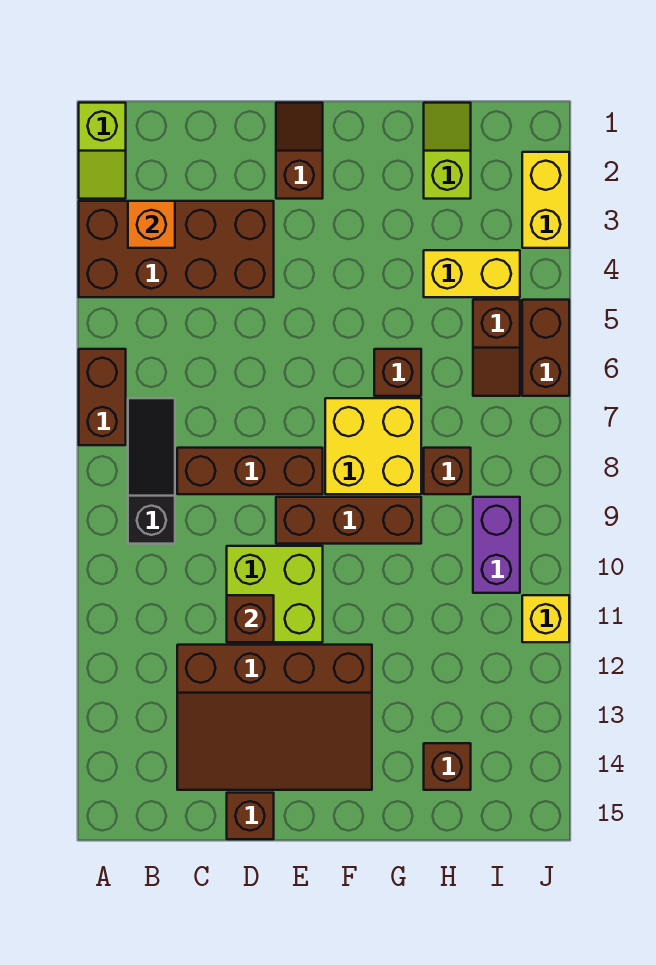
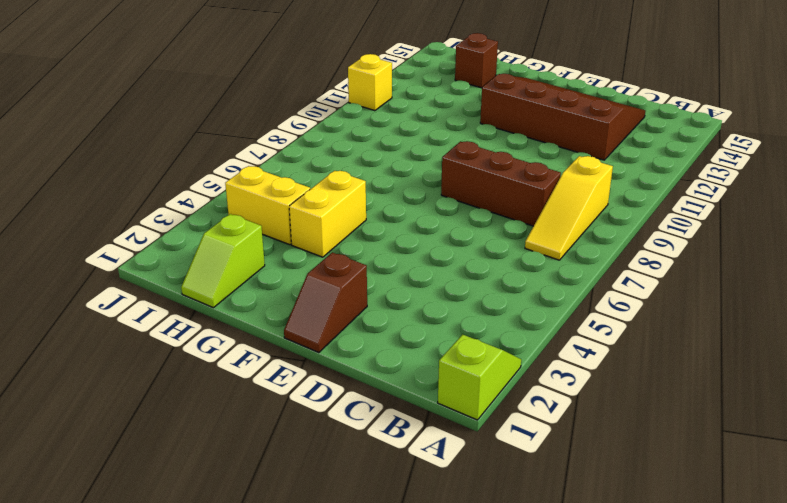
yellow slope B7:B9 level 1 top 9 -> black slope B7:B9 level 1 top 9
yellow brick G4:G5 level 1 -> yellow brick J2:J3 level 1
none -> brown brick A3:D4 level 1
none -> brown brick A6:A7 level 1
none -> lime brick D10:E11 level 1

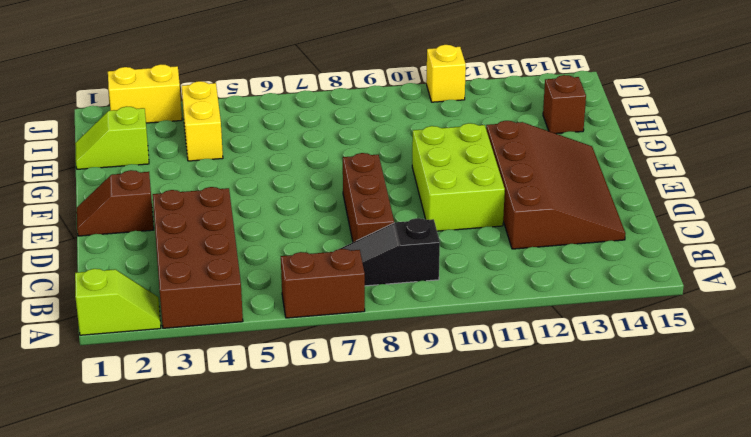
lime brick D10:F11 level 1 -> lime brick D10:E11 level 1
none -> brown brick D15 level 1
none -> brown brick E9:G9 level 1
none -> yellow brick F7:G8 level 1

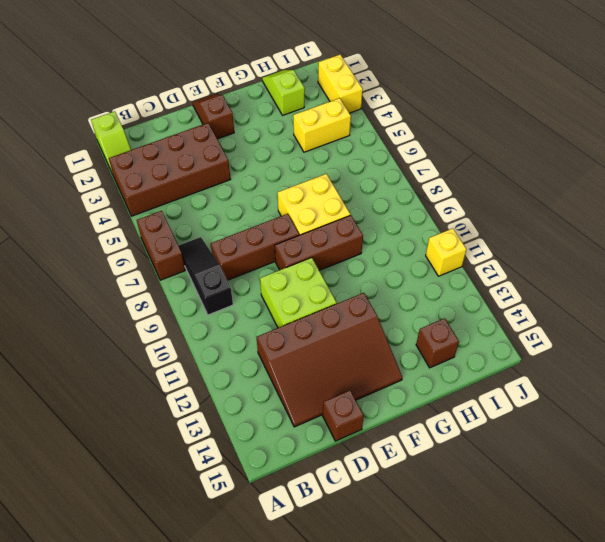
none -> brown brick G6 level 1
none -> brown brick H8 level 1
none -> brown slope I5:I6 level 1 top 5

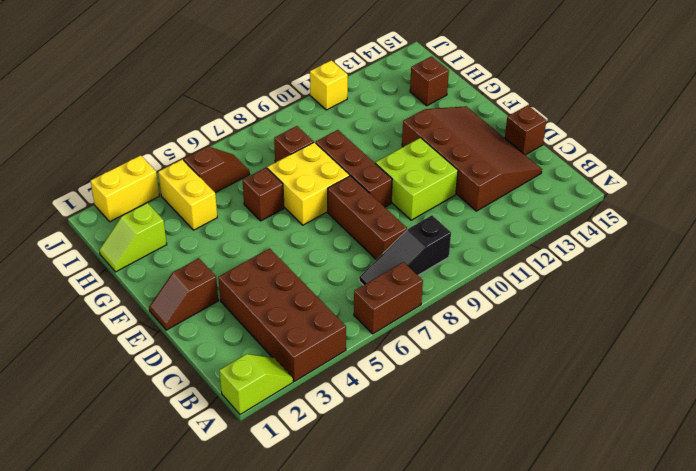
none -> purple brick I9:I10 level 1
none -> brown brick J5:J6 level 1
none -> orange brick B3 level 2

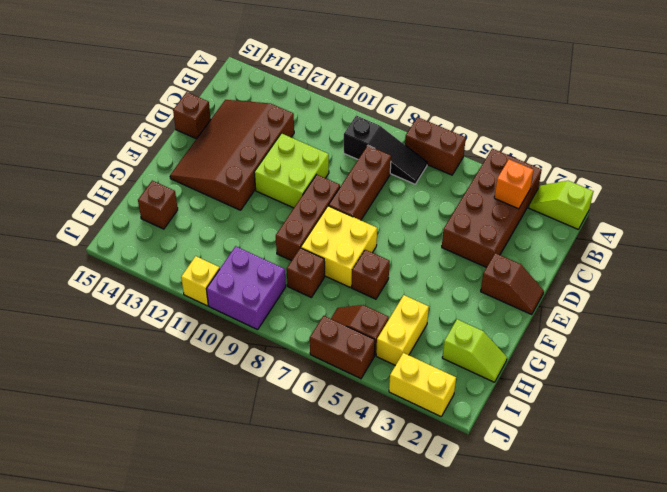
purple brick I9:J10 level 1 -> purple brick I9:I10 level 1
none -> brown brick D11 level 2

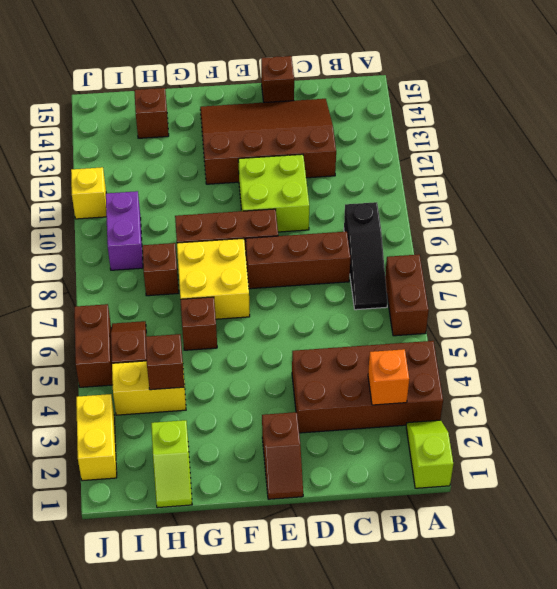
brown brick H4 level 2 -> brown brick D11 level 2

